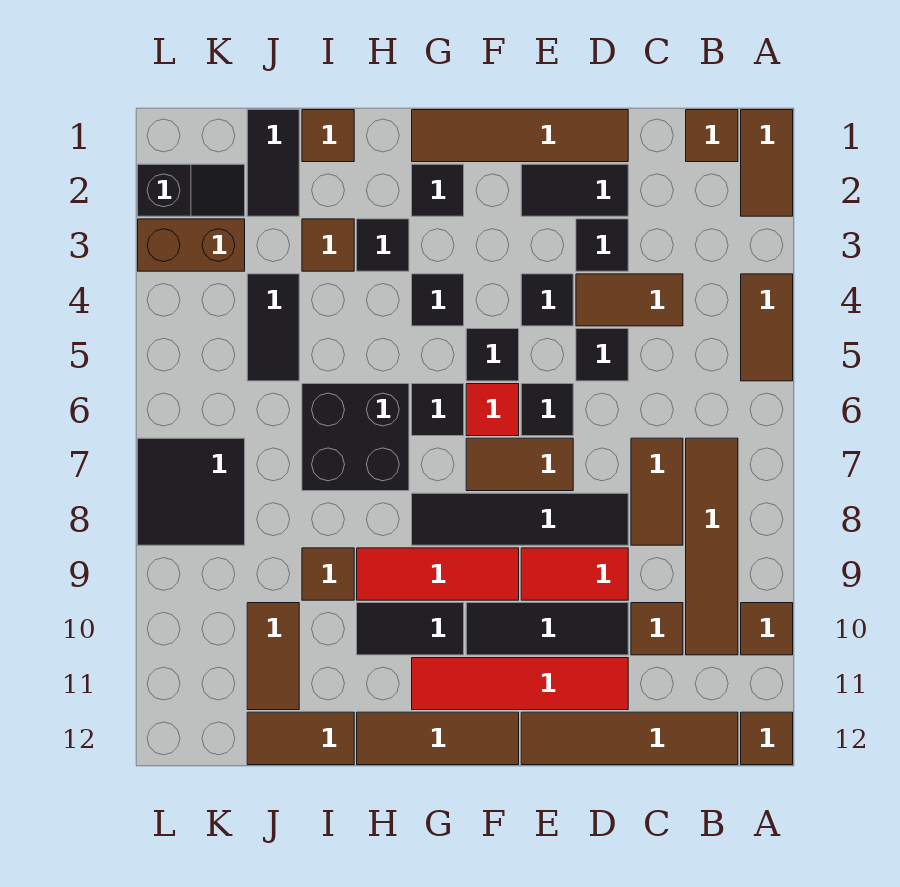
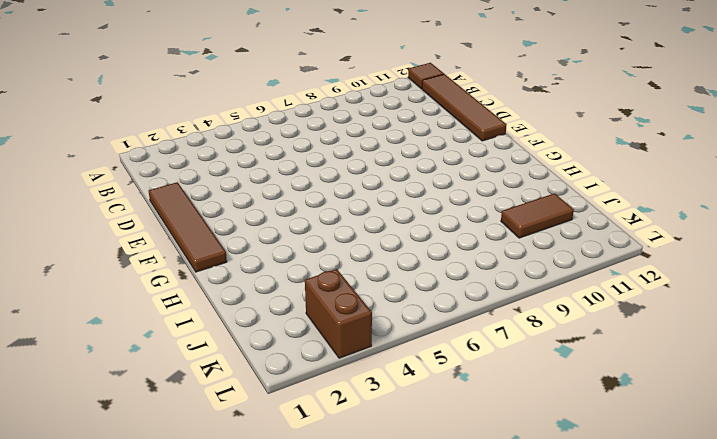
none -> brown tile A1:A2 level 1
none -> brown tile A4:A5 level 1
none -> brown tile A10 level 1
none -> brown tile B1 level 1

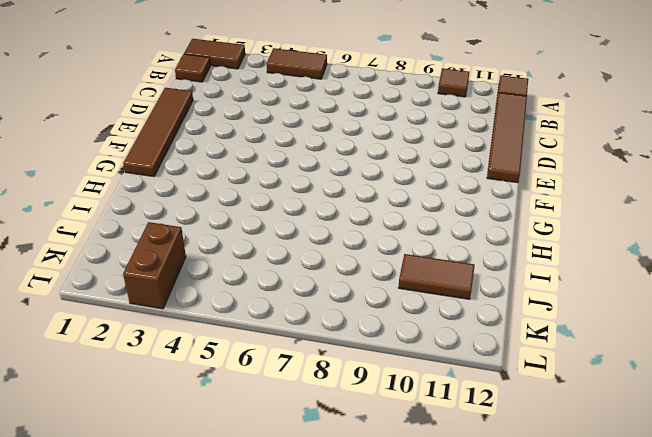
none -> brown tile B7:B10 level 1
none -> brown tile C4:D4 level 1
none -> brown tile C7:C8 level 1
none -> brown tile C10 level 1

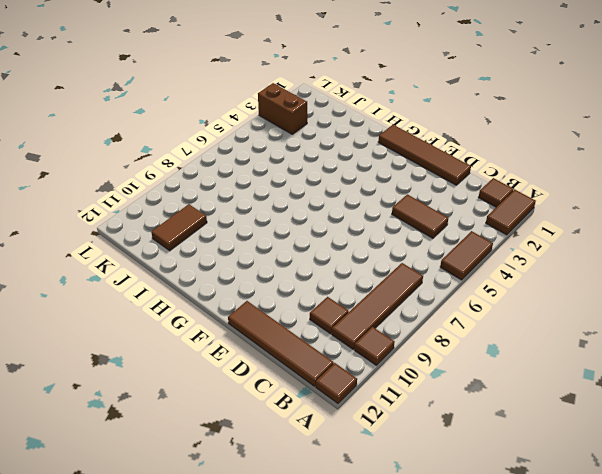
none -> brown tile C7:C8 level 1
none -> black tile D2:E2 level 1
none -> black tile D3 level 1
none -> black tile D5 level 1

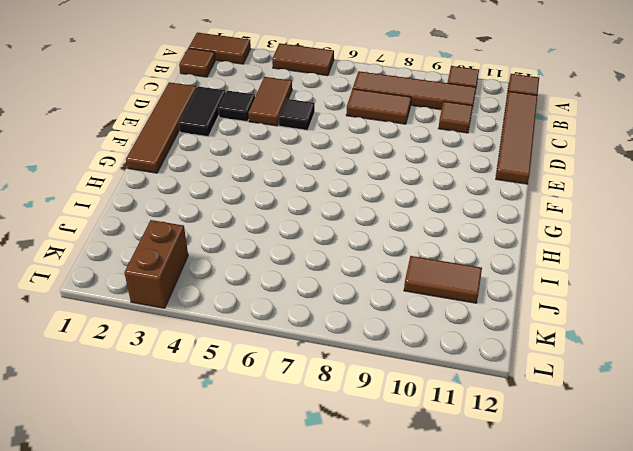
none -> black tile D8:G8 level 1
none -> red tile D9:E9 level 1
none -> black tile D10:F10 level 1
none -> red tile D11:G11 level 1

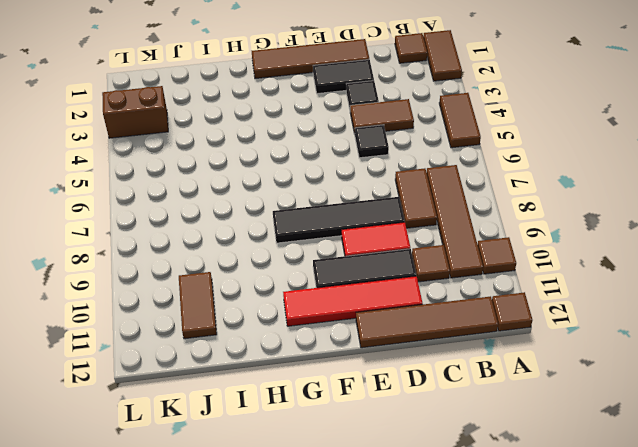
none -> black tile E4 level 1
none -> black tile E6 level 1
none -> brown tile E7:F7 level 1
none -> black tile F5 level 1

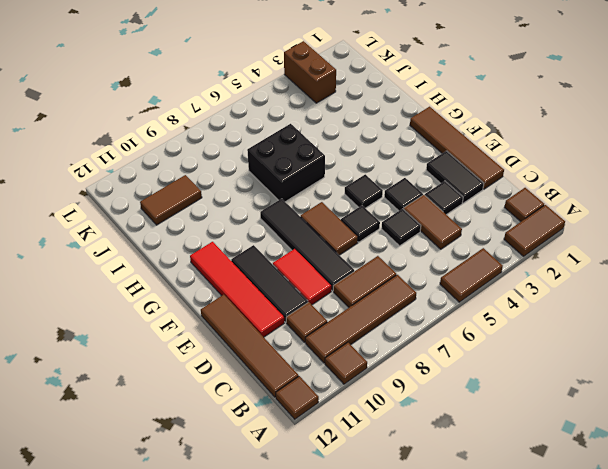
none -> red tile F6 level 1
none -> red tile F9:H9 level 1
none -> brown tile F12:H12 level 1
none -> black tile G2 level 1

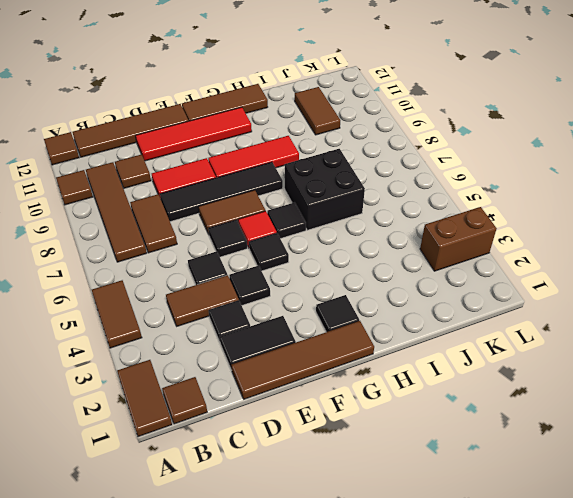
none -> black tile D10:F10 level 1
none -> black tile G4 level 1
none -> black tile G10:H10 level 1
none -> black tile H3 level 1

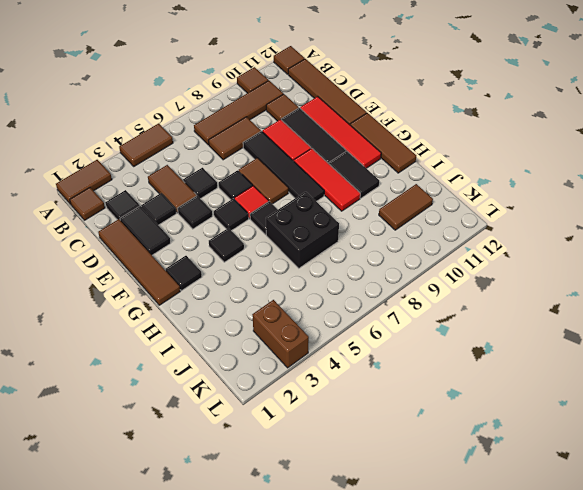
black tile C2 level 1 -> black tile H3 level 1
none -> brown tile I1 level 1
none -> brown tile I3 level 1
none -> brown tile I9 level 1
none -> brown tile I12:J12 level 1

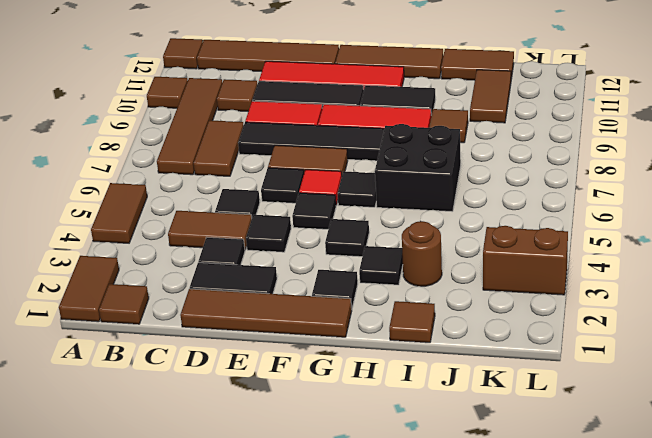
brown round brick I3 level 1 -> brown tile I3 level 1
none -> black tile J1:J2 level 1
none -> black tile J4:J5 level 1
none -> black slope K2:L2 level 1 top L
none -> black tile K7:L8 level 1

